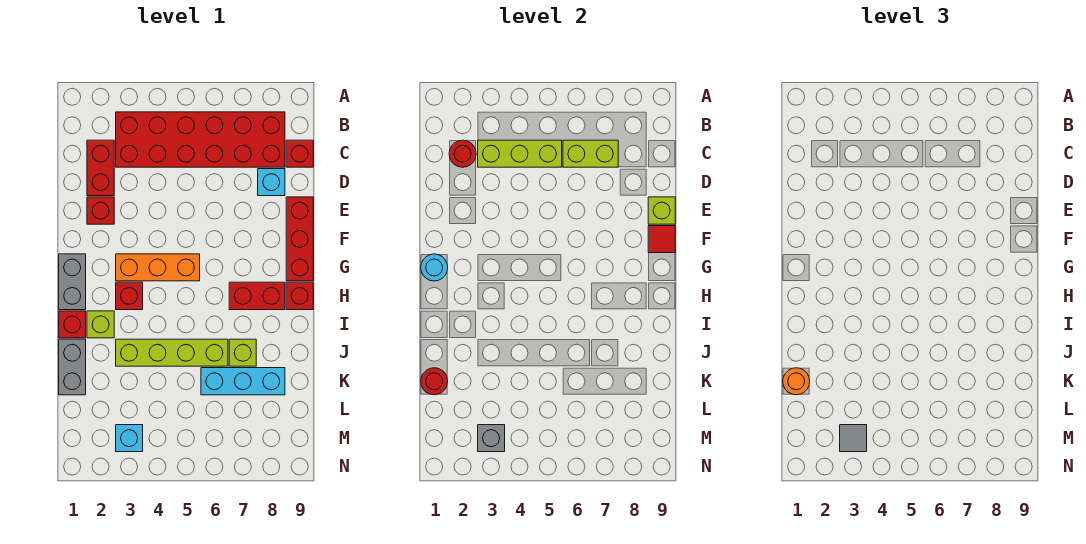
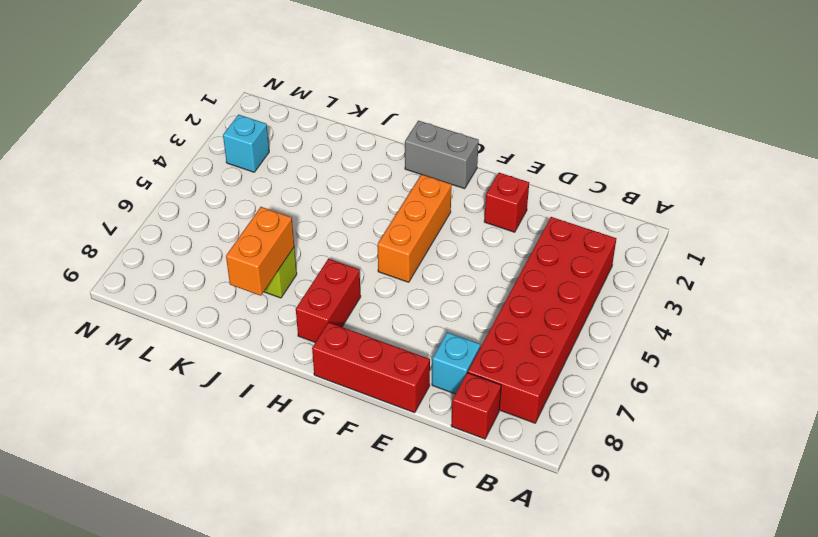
orange brick J7:J8 level 2 -> none
none -> red brick C2:D2 level 1
none -> red brick H3 level 1
none -> red brick H9 level 1

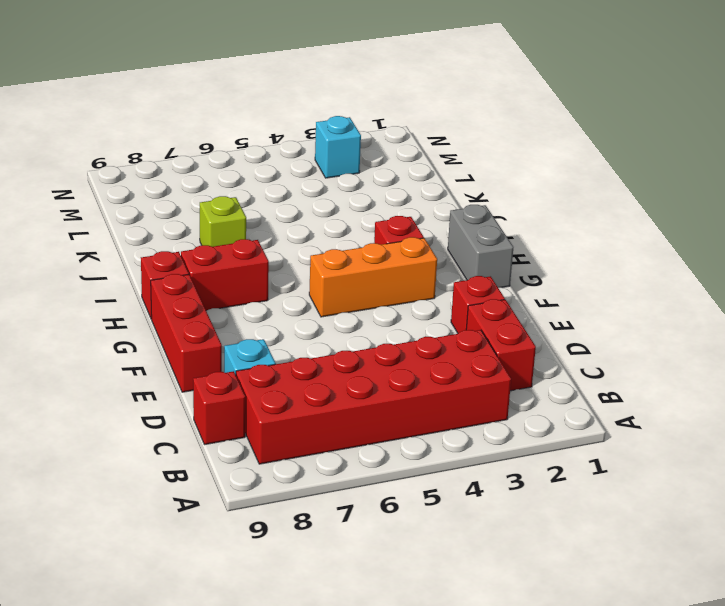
none -> red brick I1 level 1
none -> lime brick I2 level 1
none -> grey brick J1:K1 level 1

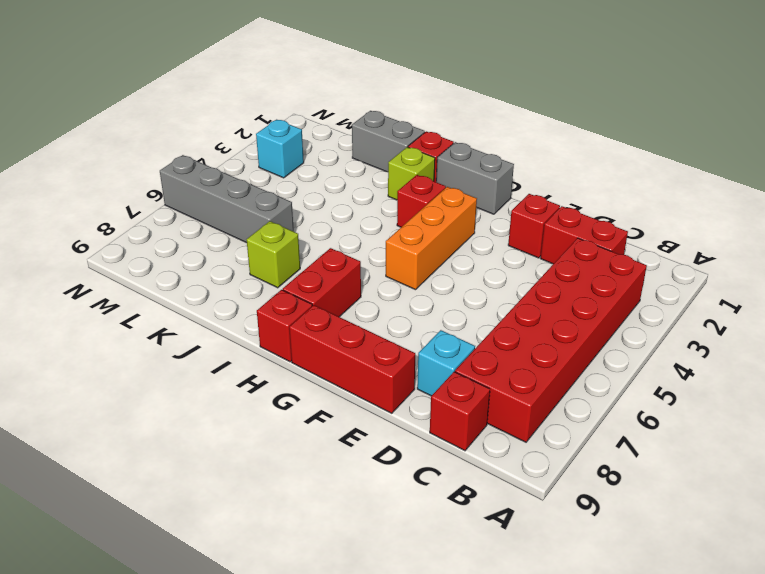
grey brick K6:N6 level 1 -> cyan brick K6:K8 level 1
none -> lime brick J3:J6 level 1
none -> red round brick C2 level 2
none -> lime brick C3:C5 level 2

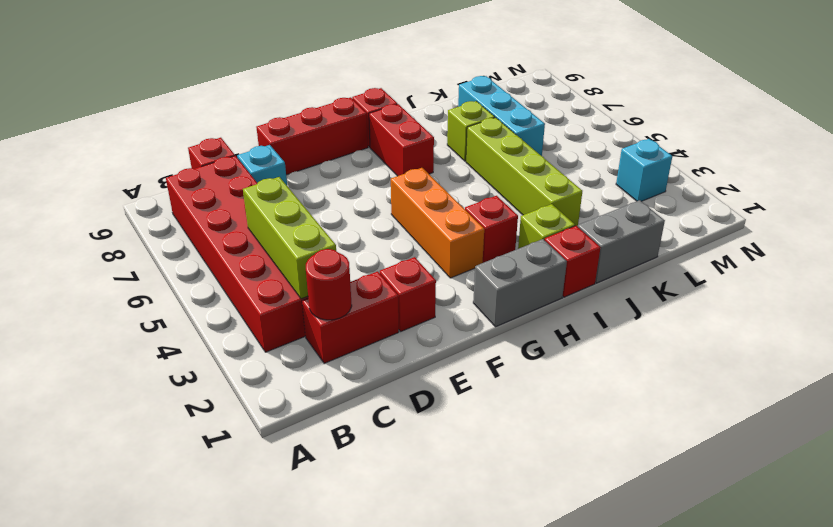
none -> lime brick C6:C7 level 2
none -> lime brick E9 level 2
none -> red tile F9 level 2

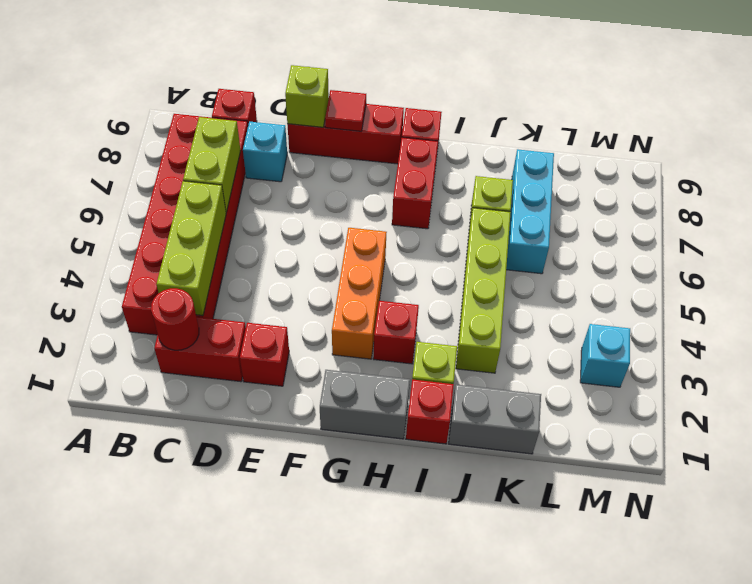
none -> cyan round brick G1 level 2
none -> red round brick K1 level 2
none -> grey brick M3 level 2

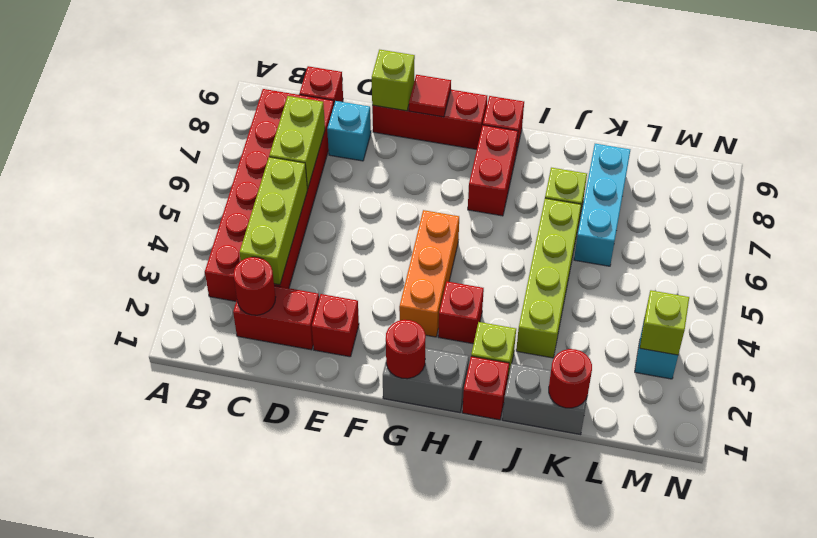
red round brick G1 level 2 -> cyan round brick G1 level 2
lime brick M3 level 2 -> grey brick M3 level 2
none -> orange round brick K1 level 3
none -> grey tile M3 level 3

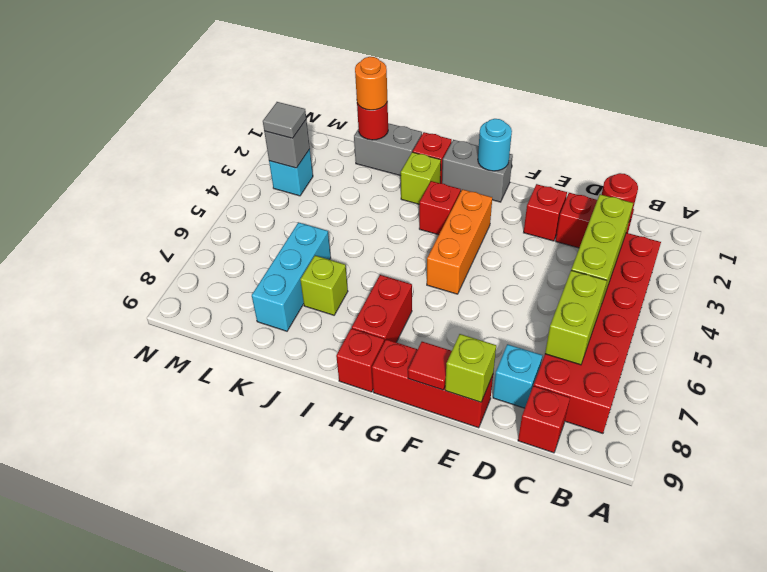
none -> lime brick J3:J6 level 1

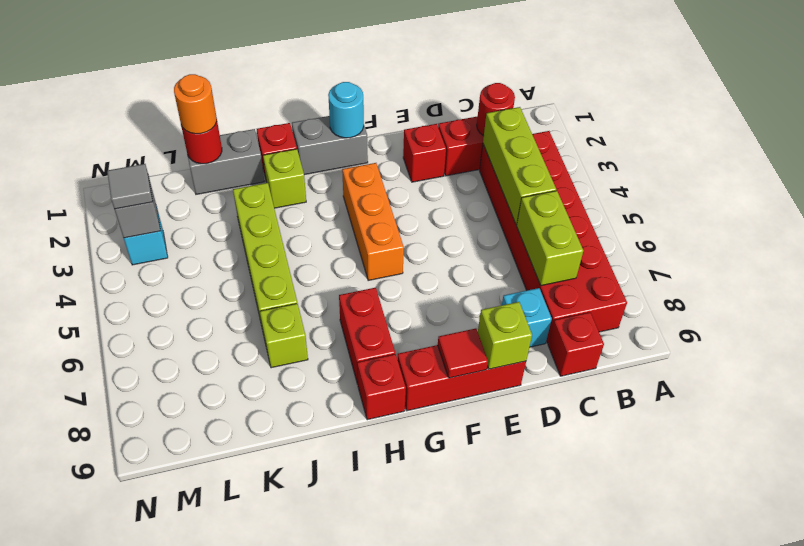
none -> red brick H3 level 1
none -> cyan brick K6:K8 level 1

